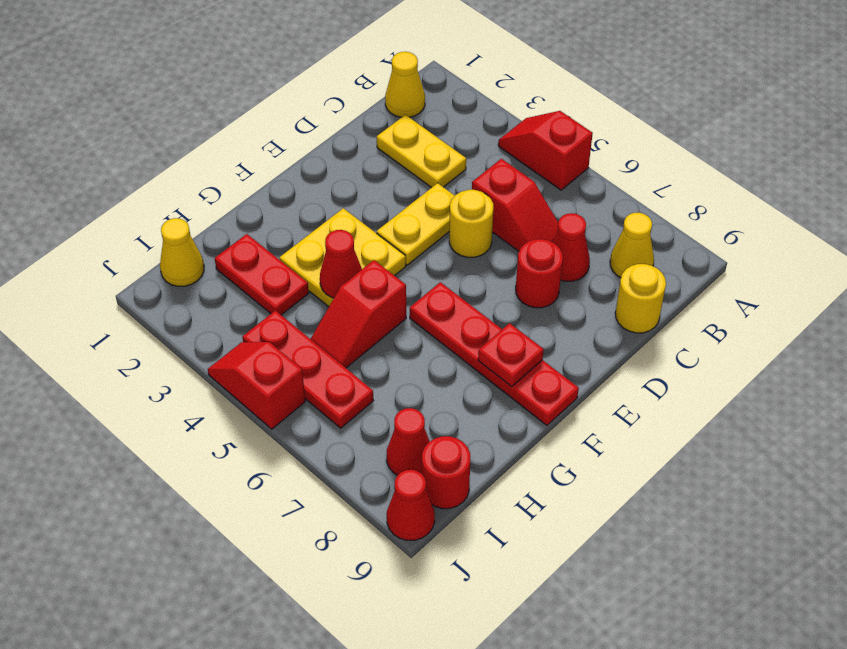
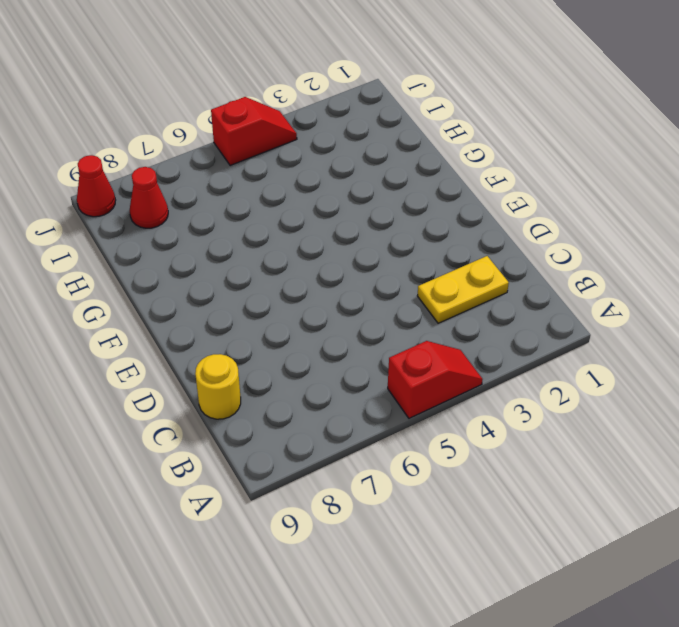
none -> yellow cone B1 level 1
none -> yellow cone B8 level 1
none -> red slope C5:C6 level 1 top 5

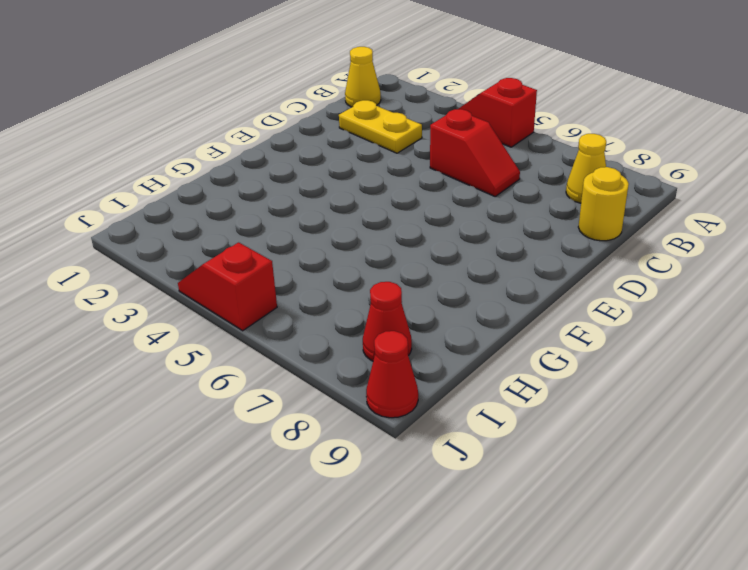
none -> red cone C7 level 1
none -> yellow plate D4:E4 level 1
none -> yellow round brick D5 level 1

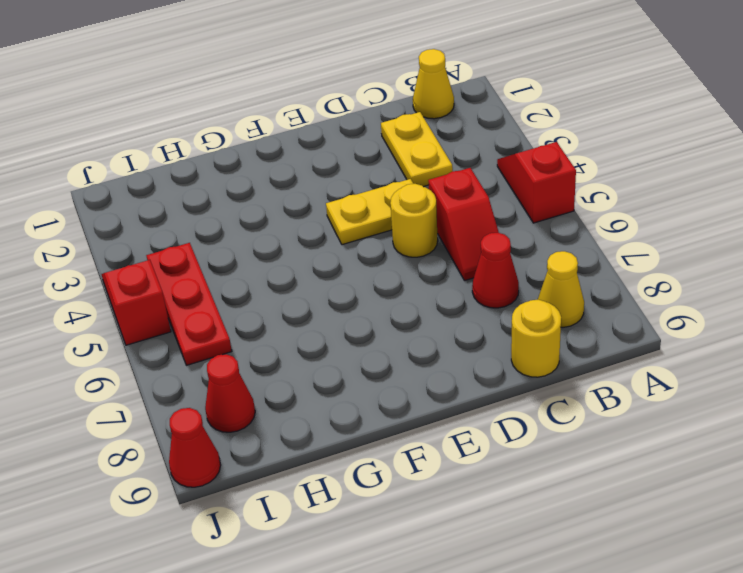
none -> red round brick D7 level 1
none -> yellow plate F3:G4 level 1
none -> red plate F6:F9 level 1

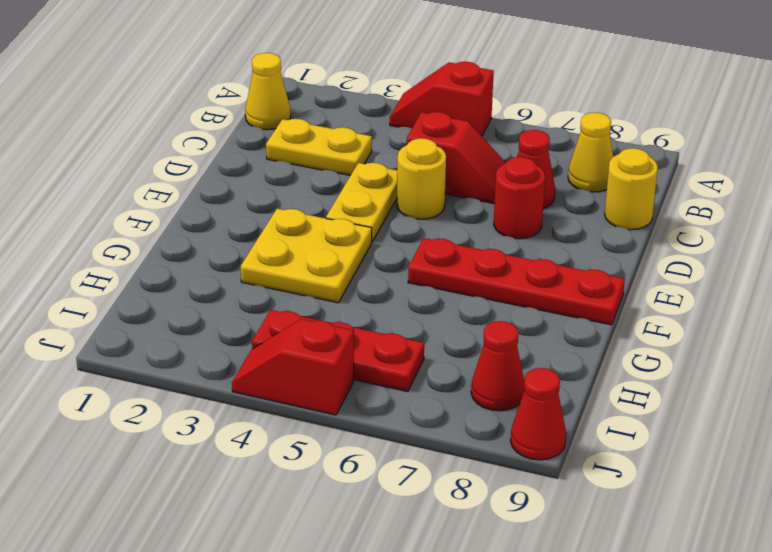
none -> red slope G5:H5 level 1 top G
none -> red plate H2:H3 level 1
none -> yellow cone I1 level 1

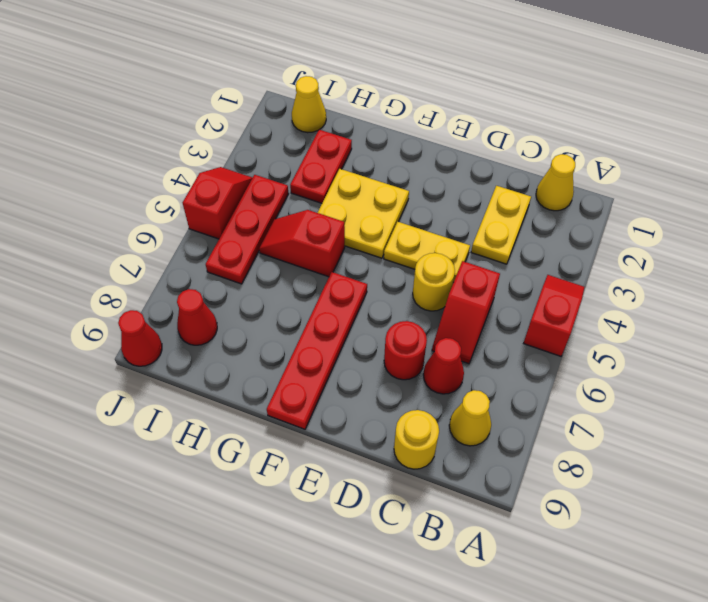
none -> red round brick I9 level 1
none -> red plate F8 level 2
none -> red cone G4 level 2

